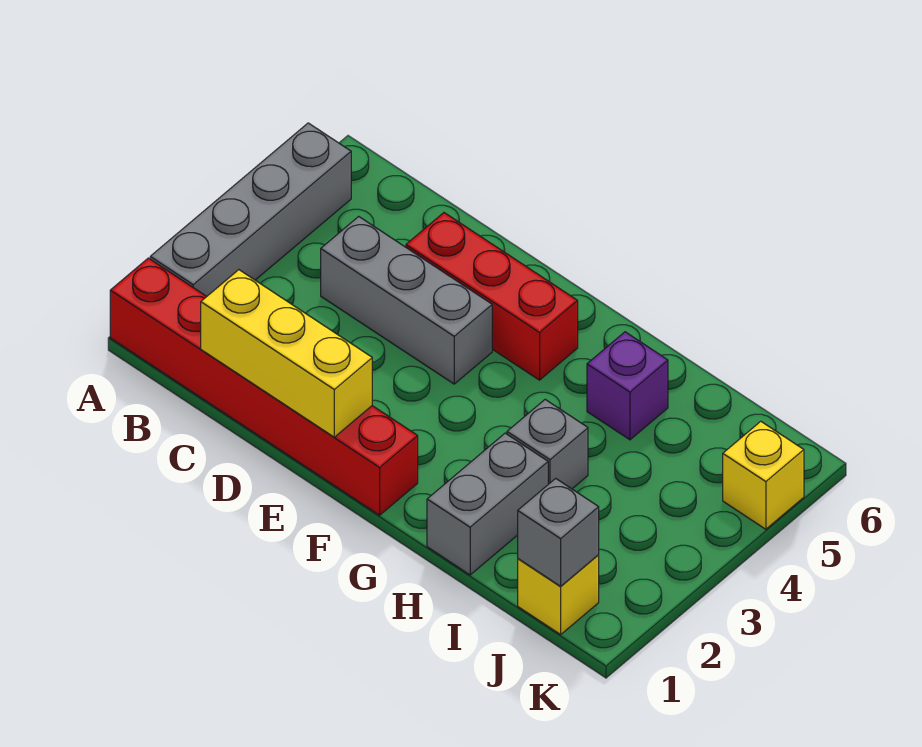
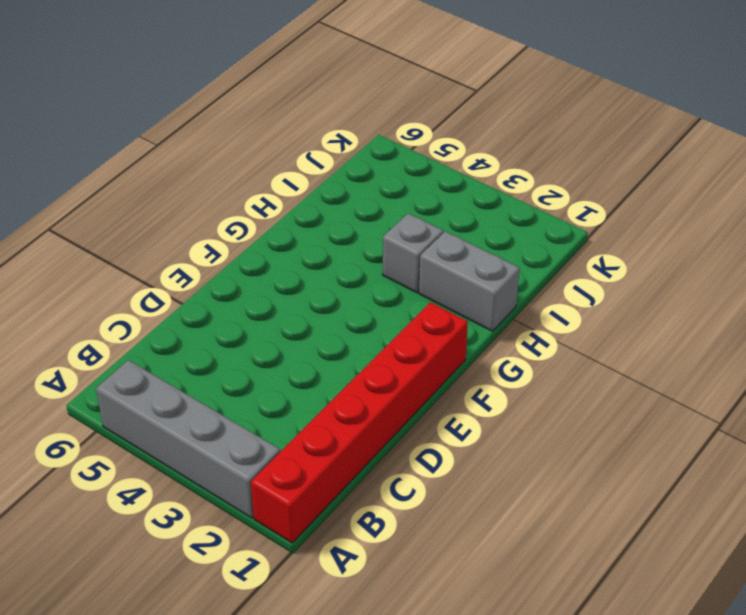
none -> grey brick C4:E4 level 1
none -> red brick D5:F5 level 1

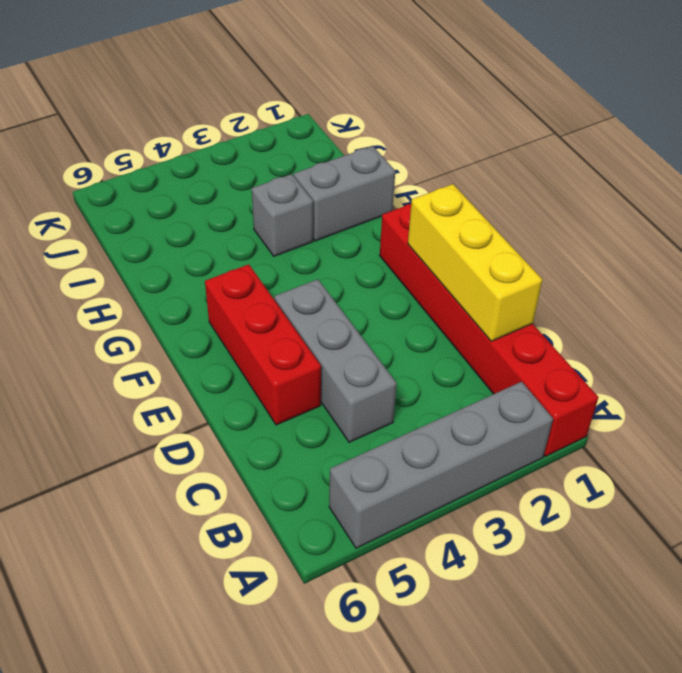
none -> purple brick H5 level 1
none -> yellow brick J1 level 1

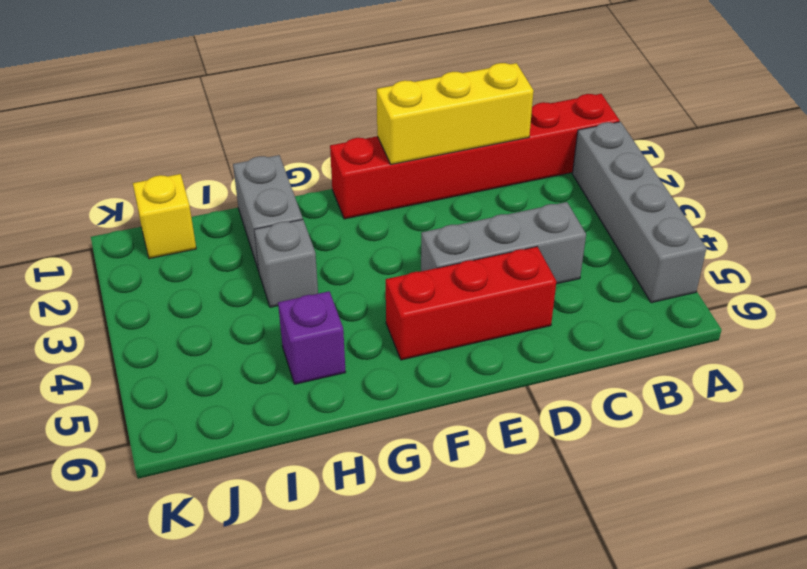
none -> yellow brick K5 level 1
none -> grey brick J1 level 2

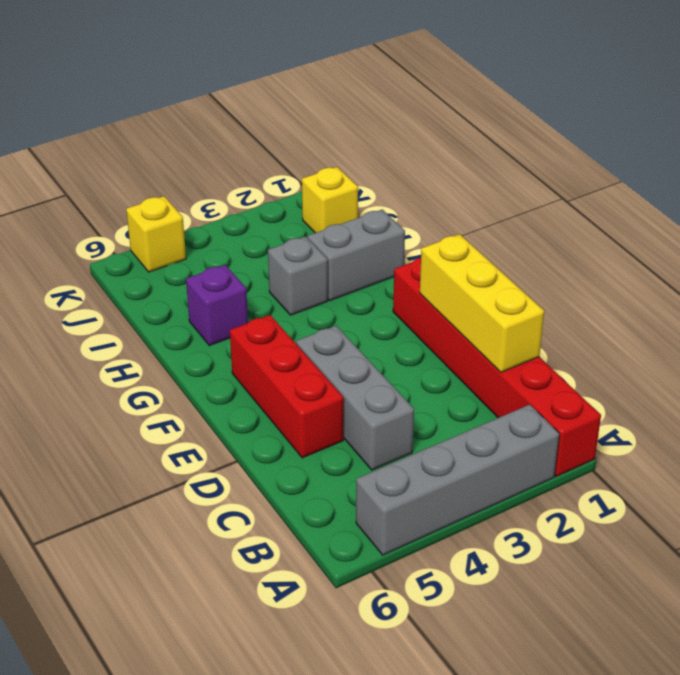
none -> grey brick J1 level 2

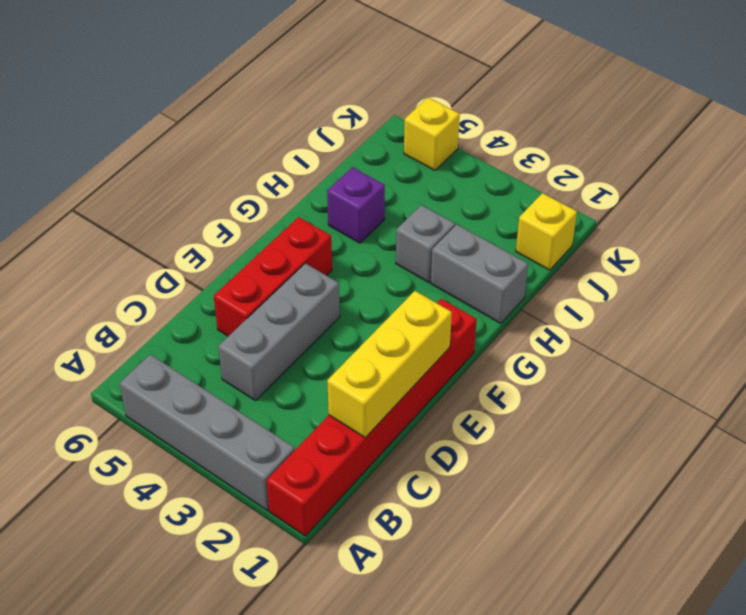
none -> grey brick J1 level 2

